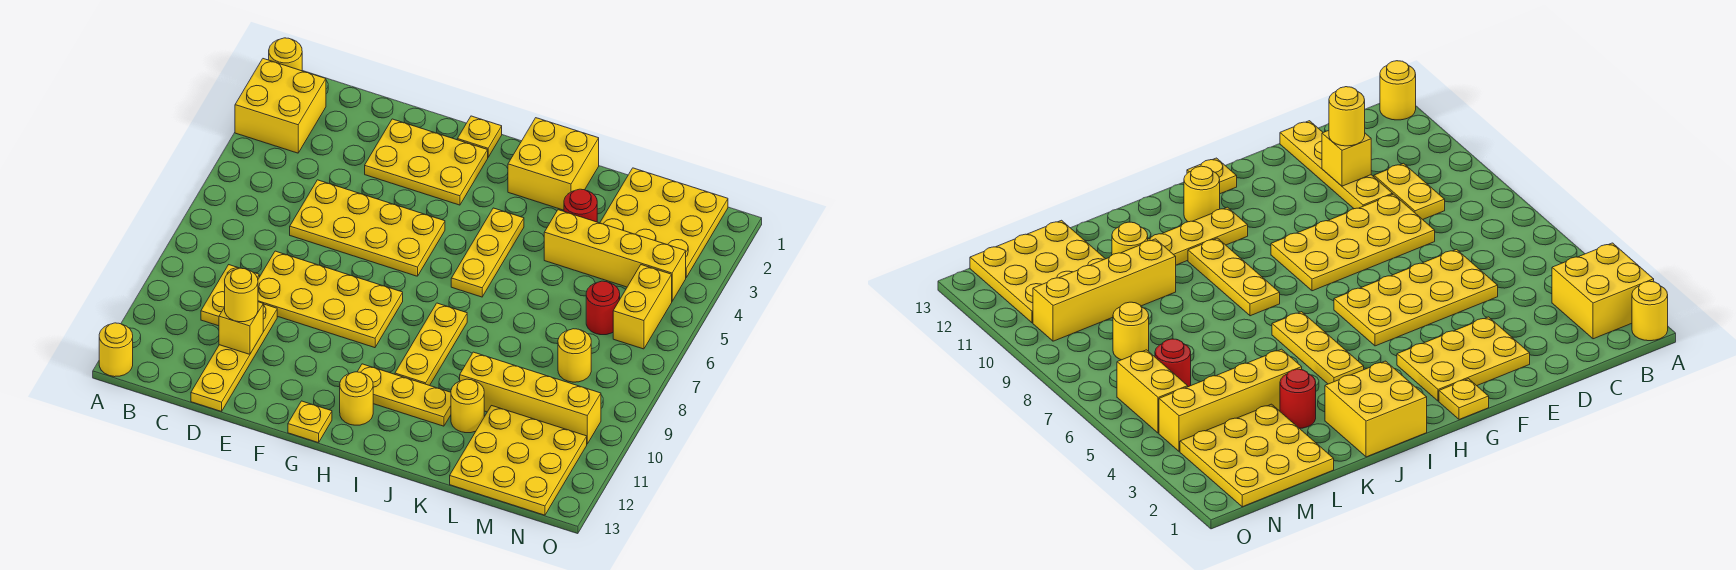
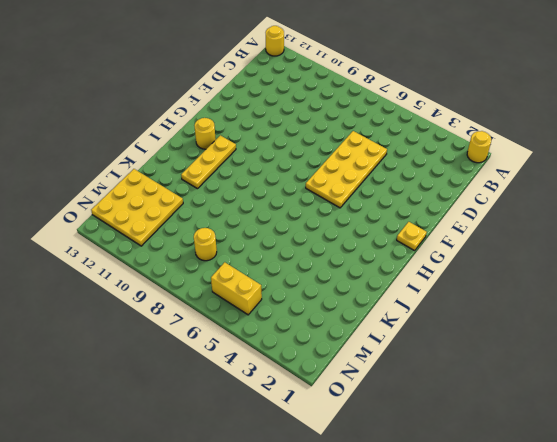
none -> yellow brick A2:B3 level 1
none -> yellow plate C9:C10 level 1
none -> yellow plate D8:G9 level 1

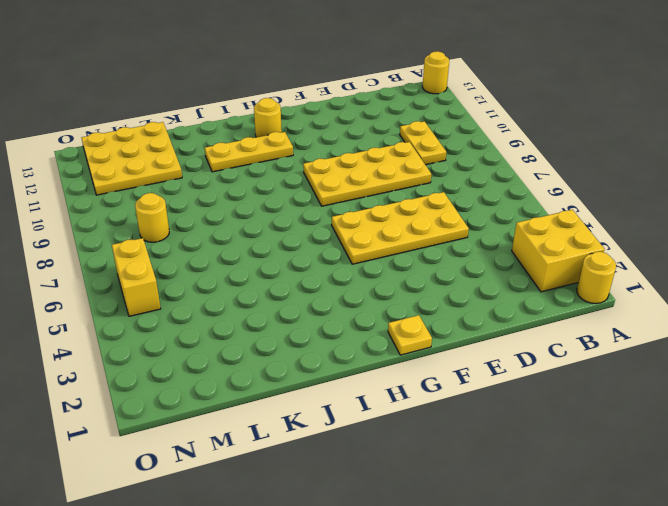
none -> yellow plate D10:D13 level 1
none -> yellow plate E2:G3 level 1
none -> yellow plate G13 level 1

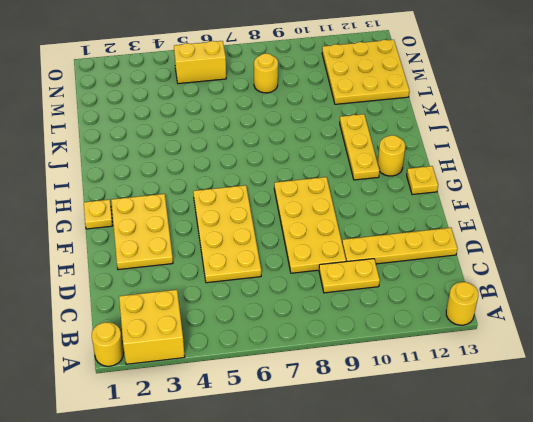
none -> yellow brick I1:J2 level 1
none -> yellow plate I4:I6 level 1
none -> yellow plate I8:I10 level 1

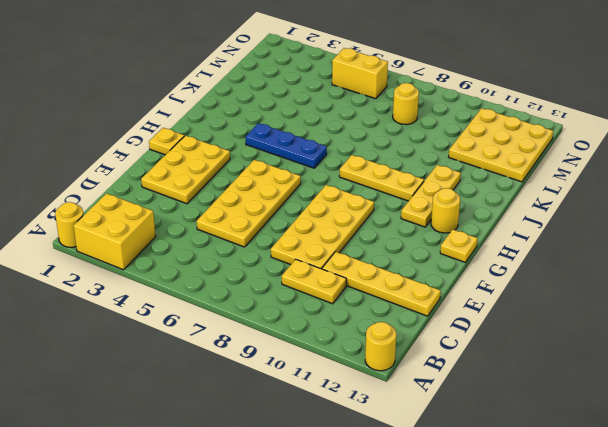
blue plate I4:I6 level 1 -> yellow plate I4:I6 level 1
none -> yellow brick I1:J2 level 1
none -> red round brick K3 level 1
none -> yellow brick K4:N4 level 1

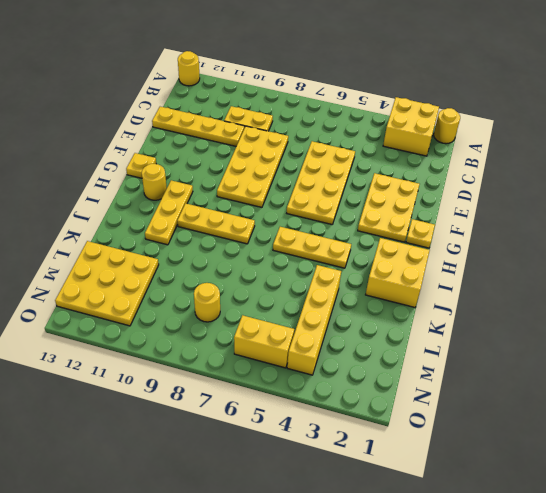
none -> red round brick K3 level 1
none -> yellow brick K10:N10 level 1
none -> yellow round brick K11 level 1

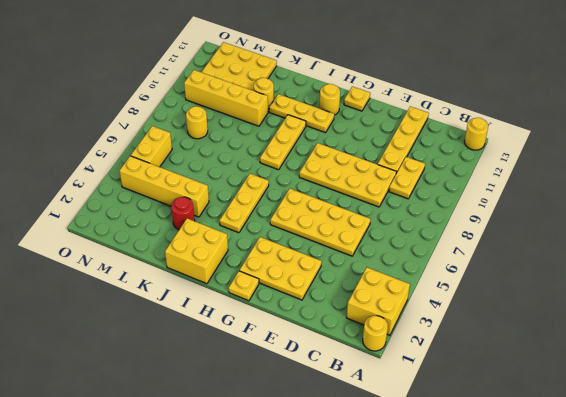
none -> yellow plate L1:N3 level 1
none -> red round brick M6 level 1
none -> yellow brick D11 level 2

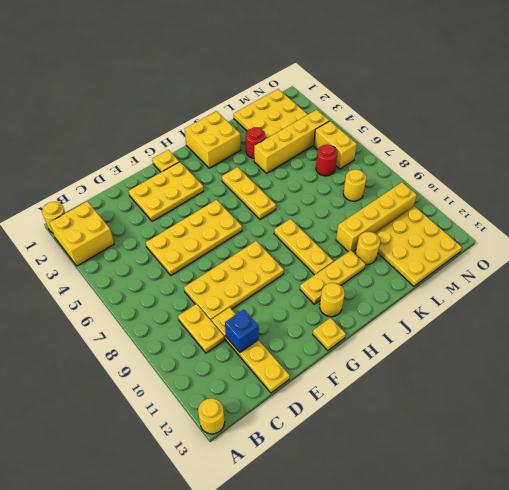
blue brick D11 level 2 -> yellow brick D11 level 2
none -> yellow round brick D11 level 3

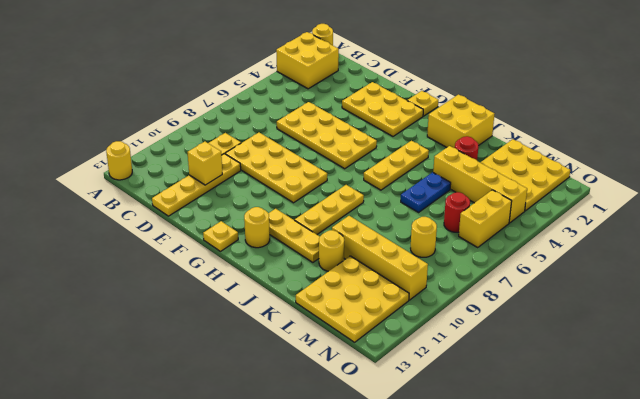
blue plate K5:K6 level 1 -> none
none -> yellow round brick D11 level 3

